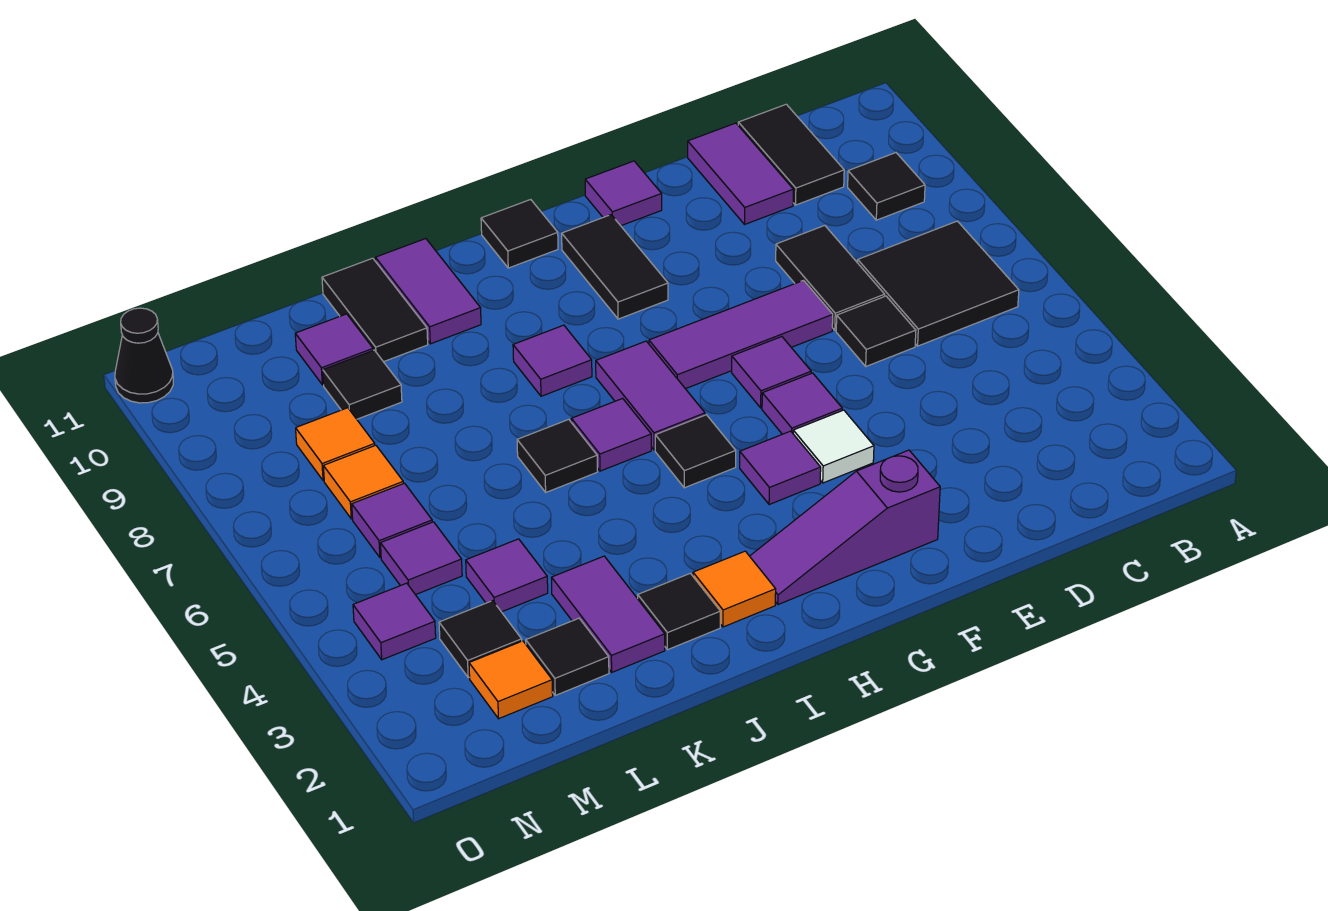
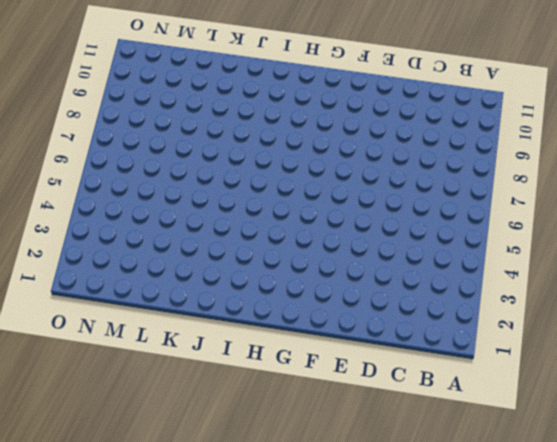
none -> black tile B6:C7 level 1
none -> black tile B9 level 1
none -> black tile C10:C11 level 1
none -> black tile D6 level 1

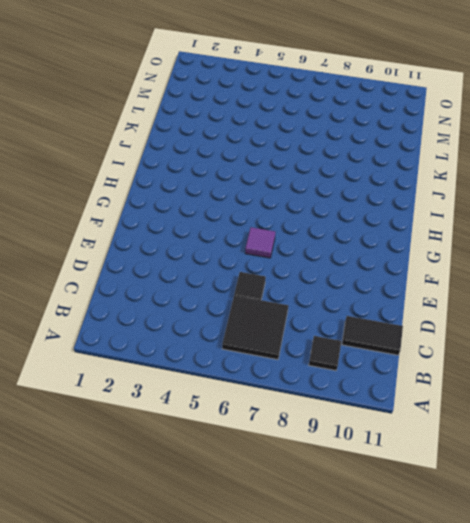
none -> black tile D7:D8 level 1
none -> purple tile D10:D11 level 1
none -> purple tile E7:G7 level 1
none -> purple slope F2:H2 level 1 top F

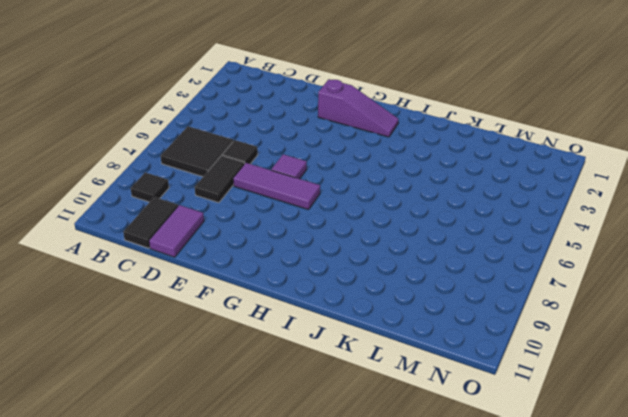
none -> white tile F4 level 1
none -> purple tile F5 level 1
none -> purple tile F11 level 1
none -> purple tile G4 level 1

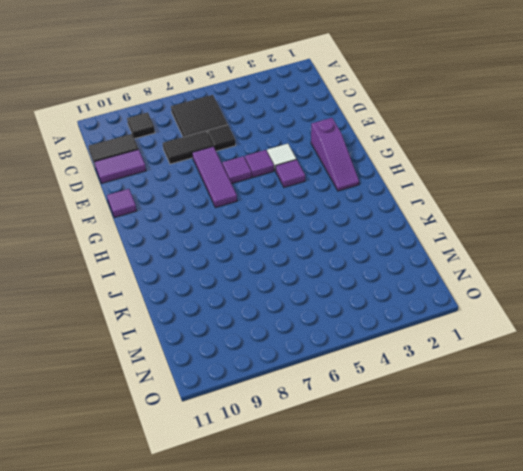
none -> black tile G9:G10 level 1
none -> black tile H5 level 1
none -> purple tile H6:H7 level 1
none -> black tile H11 level 1

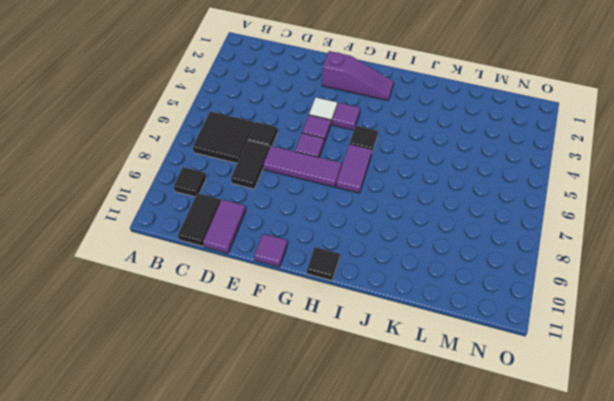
none -> black tile G9:G10 level 1
none -> orange tile I2 level 1
none -> purple tile I6 level 1
none -> purple tile I8 level 1

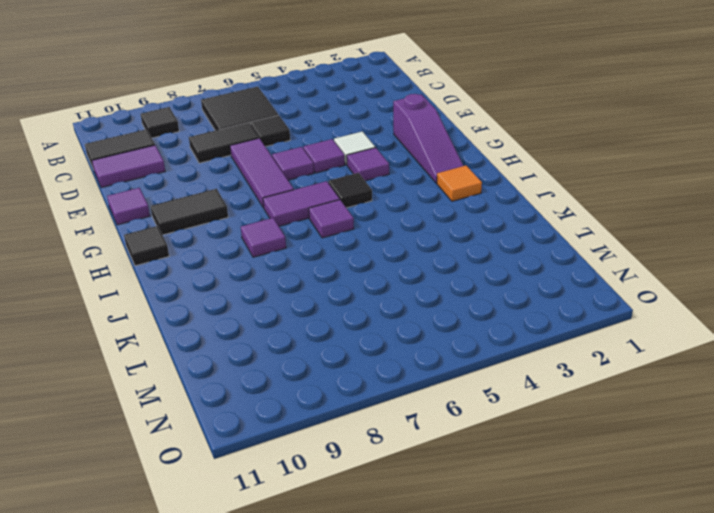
none -> black tile J2 level 1
none -> black tile J6 level 1
none -> purple tile J10:J11 level 1
none -> purple tile K2:K3 level 1

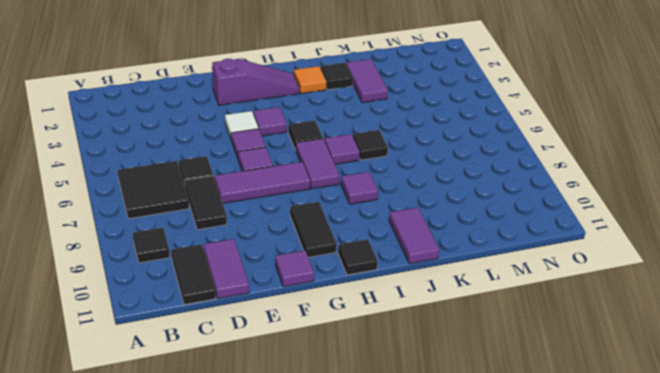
none -> black tile K10:K11 level 1
none -> black tile L2 level 1
none -> purple tile L4 level 1
none -> black tile L9 level 1

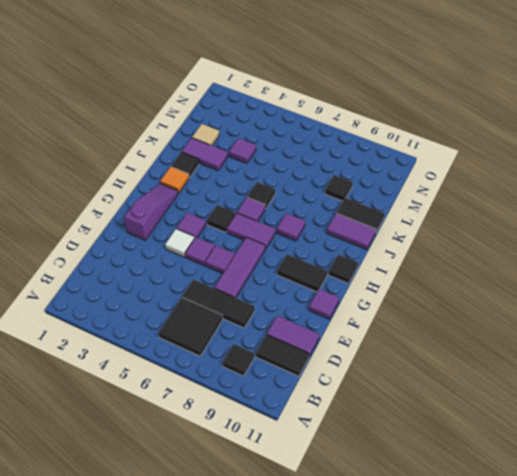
tan tile L2 level 1 -> black tile L2 level 1
none -> purple tile L10 level 1
none -> orange tile M2 level 1
none -> black tile M3 level 1
none -> purple tile M5 level 1

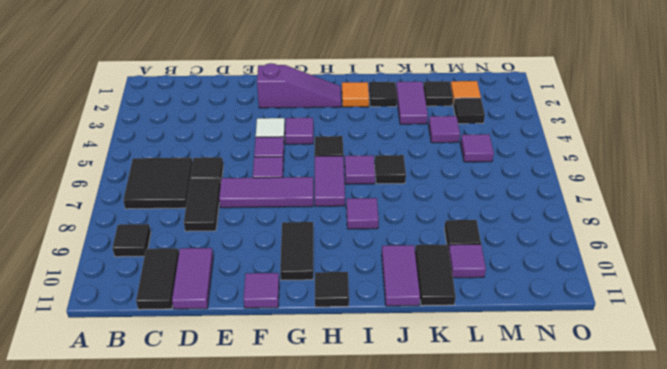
none -> purple tile M6 level 1
none -> orange tile M7 level 1
none -> orange tile M8 level 1
none -> purple tile N4 level 1

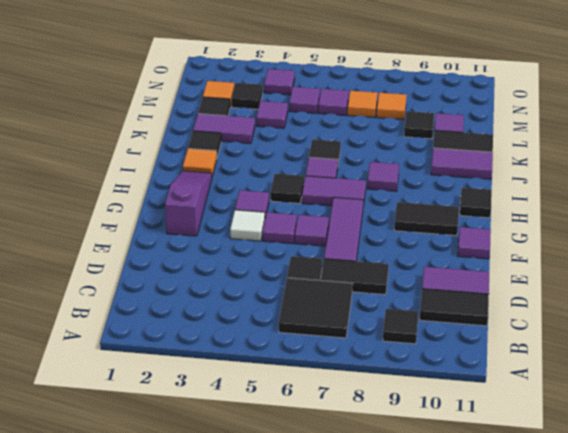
none -> black cone O11 level 1

